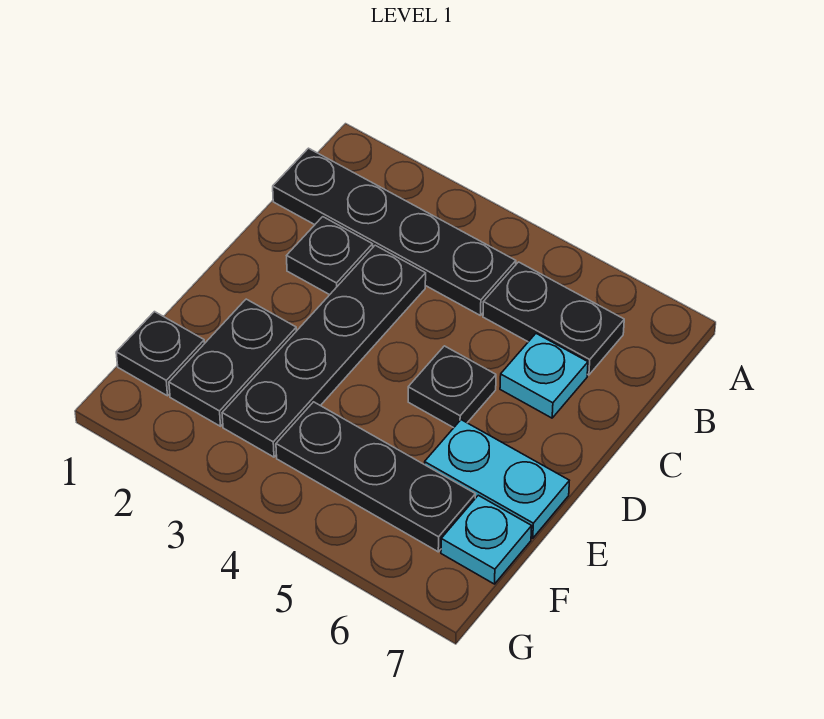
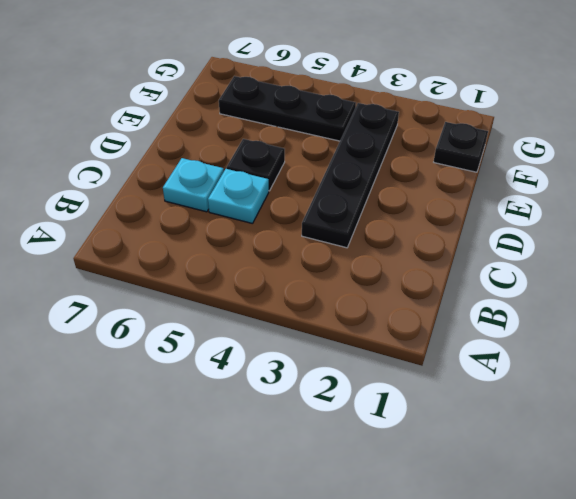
cyan plate C5 level 1 -> cyan plate F7 level 1
none -> black plate B1:B4 level 1
none -> black plate B5:B6 level 1

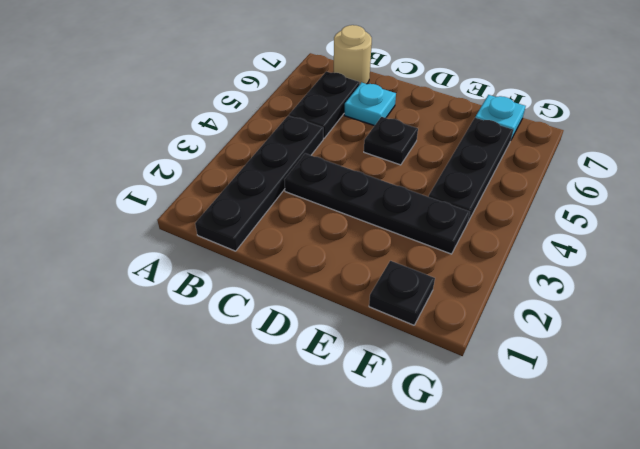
tan round brick B7 level 1 -> none
none -> black plate C2 level 1
none -> black plate E2:F2 level 1

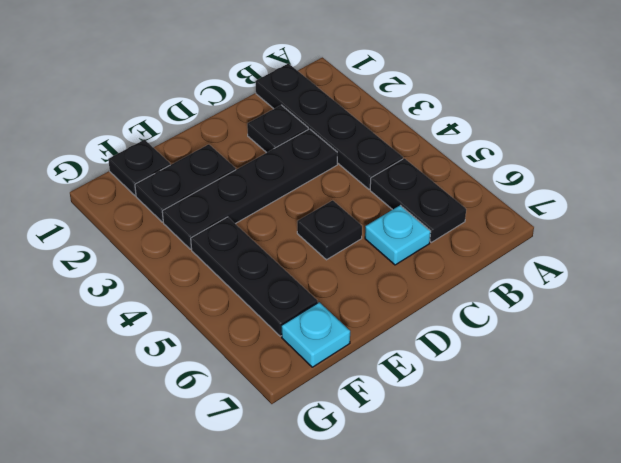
none -> cyan plate E6:E7 level 1

